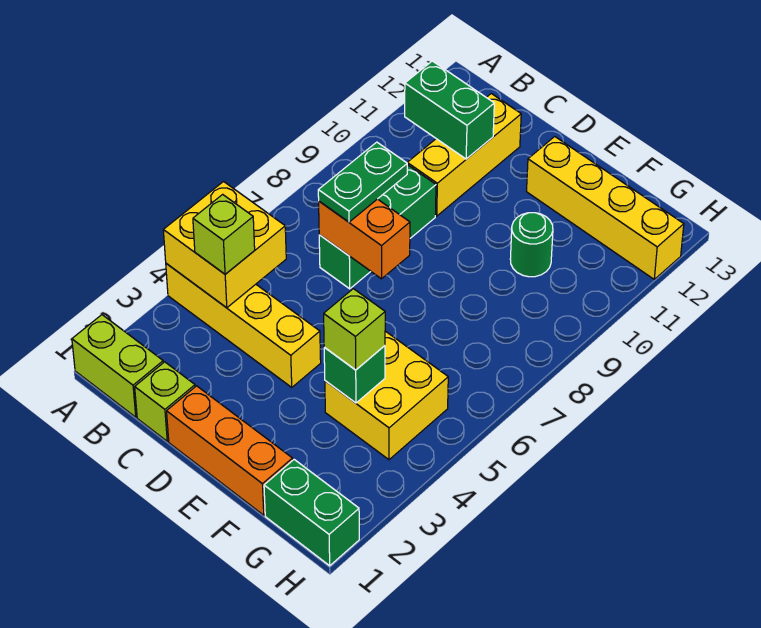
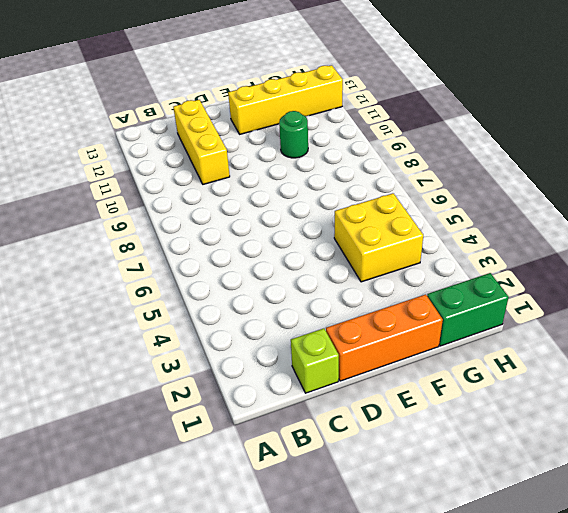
none -> lime brick A1:B1 level 1
none -> yellow brick A4:D4 level 1
none -> green brick C7:C9 level 1

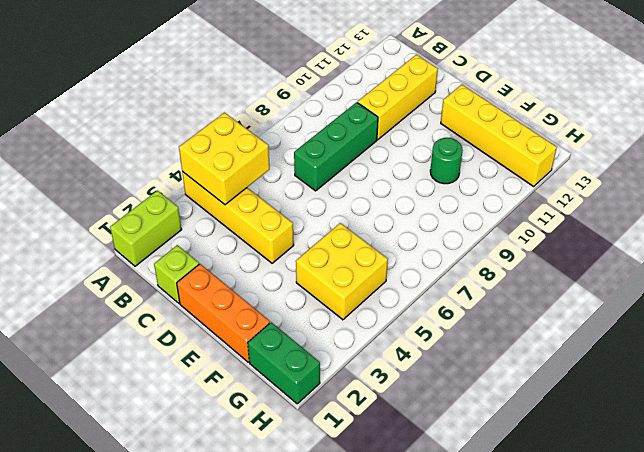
lime brick A1:A2 level 1 -> lime brick A1:B1 level 1
none -> green brick B11:C11 level 2
none -> orange brick C7:D7 level 2
none -> green brick F4 level 2

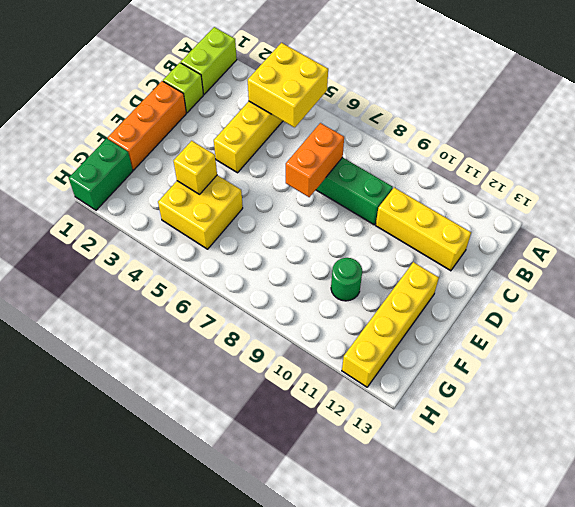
yellow brick F4 level 2 -> green brick F4 level 2
none -> green brick B11:C11 level 2
none -> lime brick B4 level 3
none -> green plate C7:C8 level 3

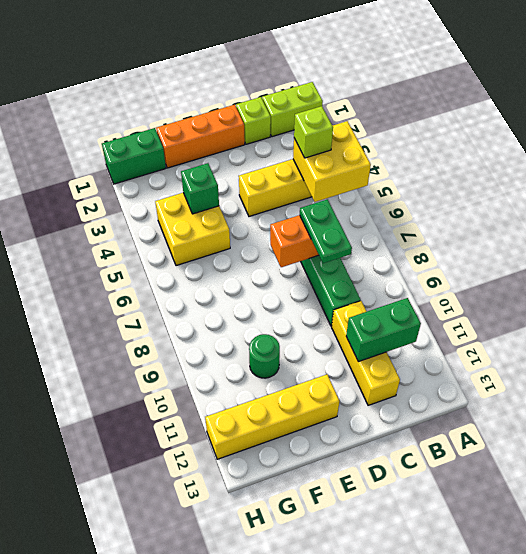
none -> lime brick F4 level 3

